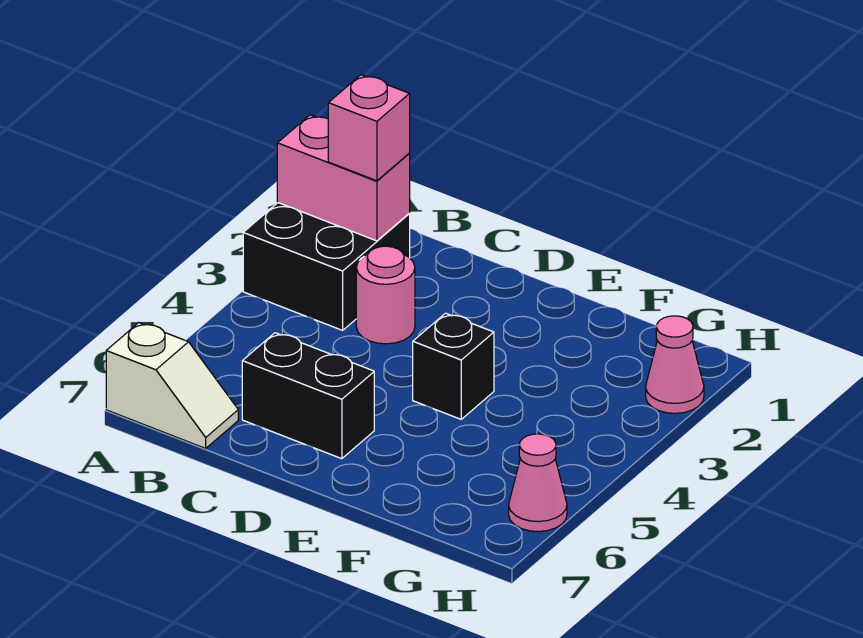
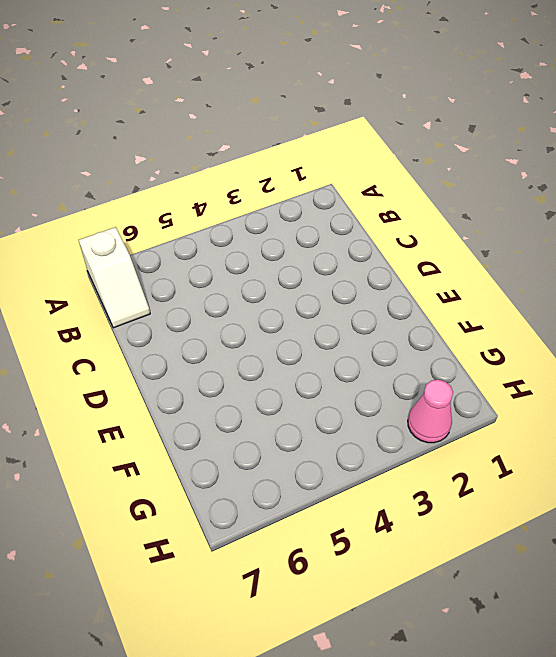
none -> black brick A2:B3 level 1
none -> pink round brick C3 level 1

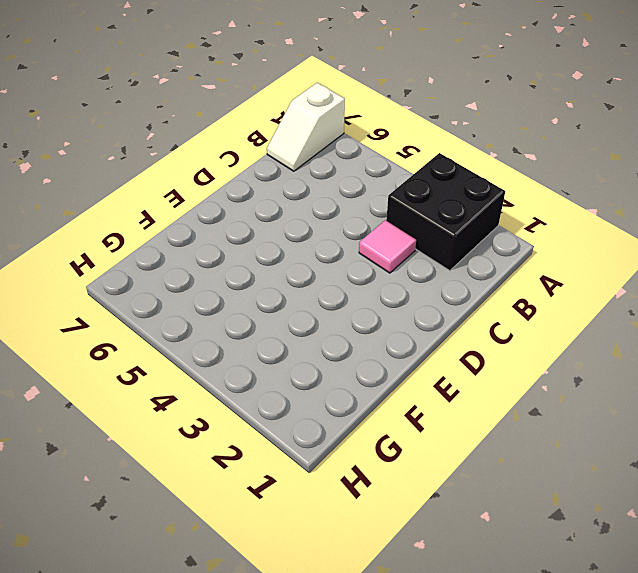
pink tile C3 level 1 -> pink round brick C3 level 1
none -> black brick C6:D6 level 1
none -> black brick E4 level 1

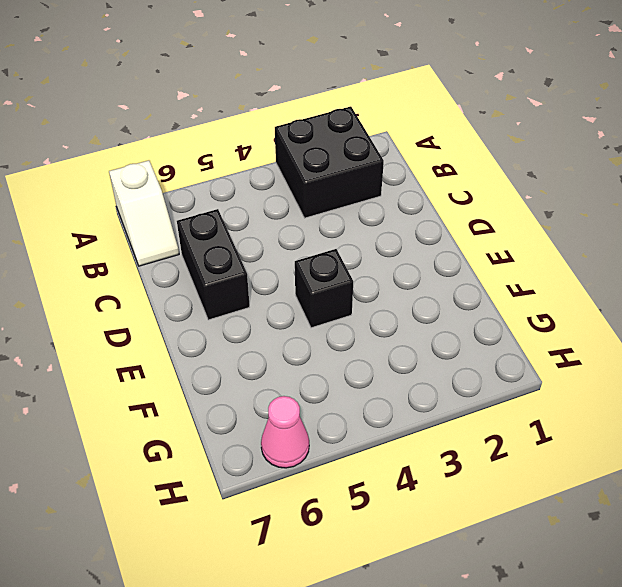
none -> pink round brick C3 level 1
none -> pink cone H2 level 1

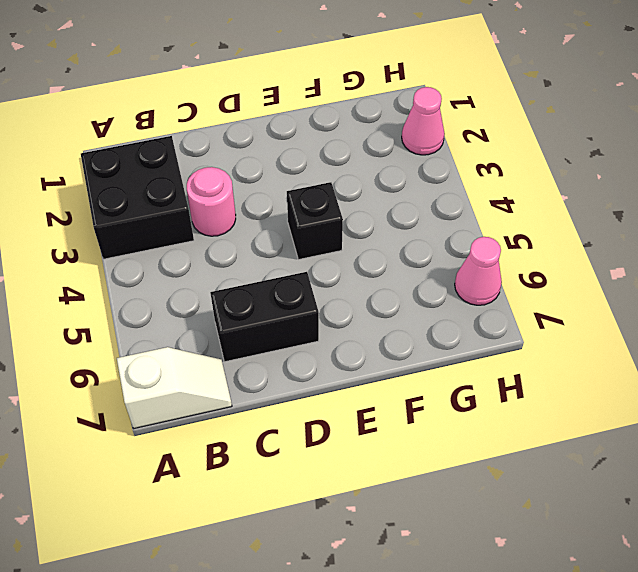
none -> pink brick A2:B2 level 2
none -> pink brick B2 level 3

